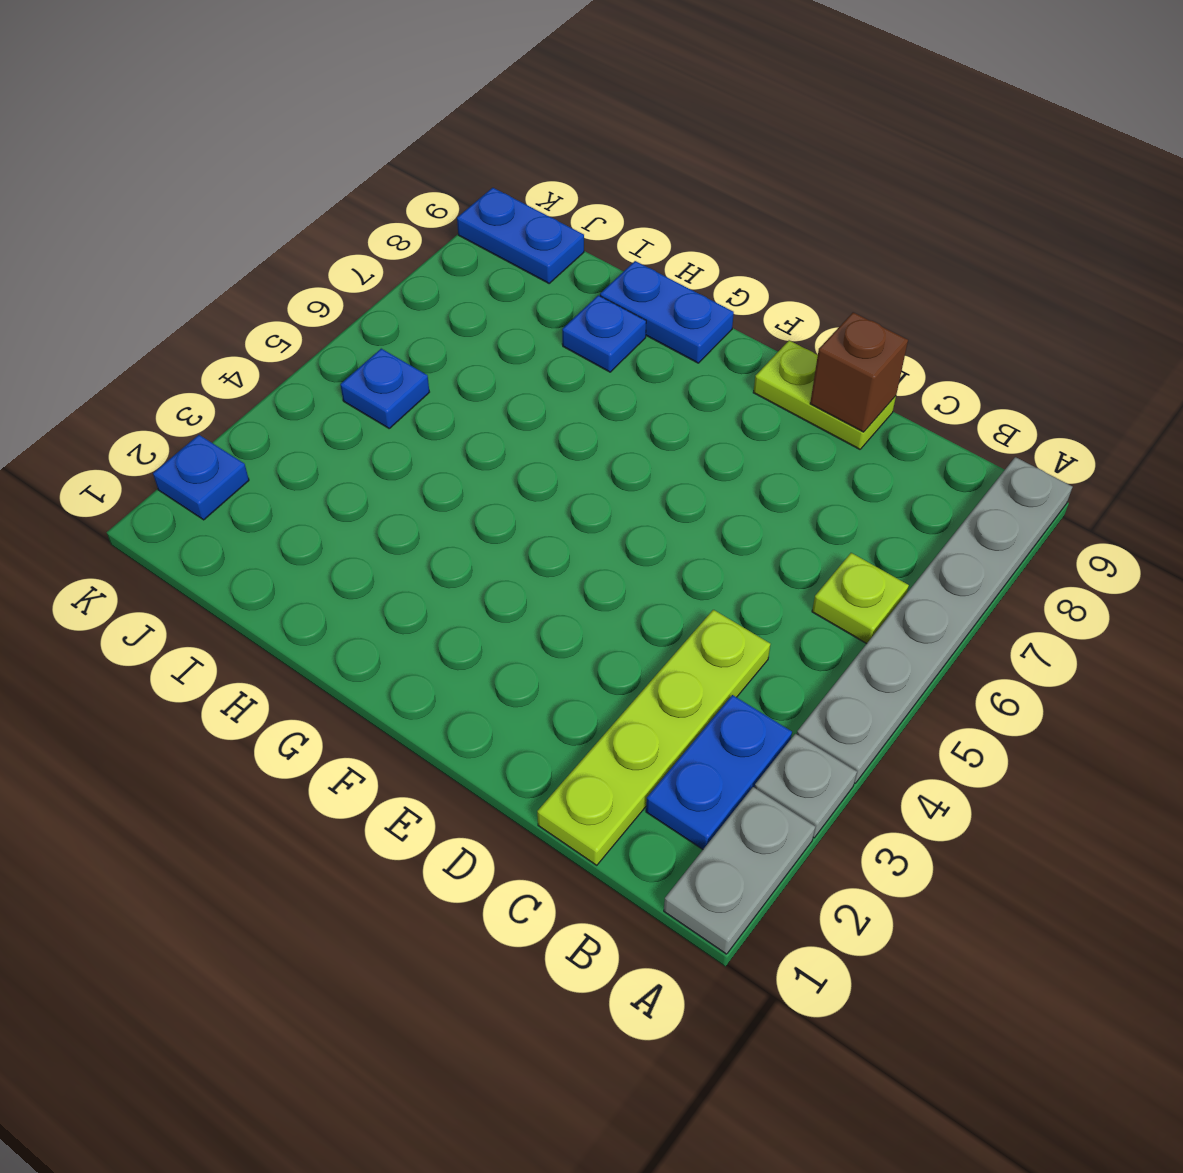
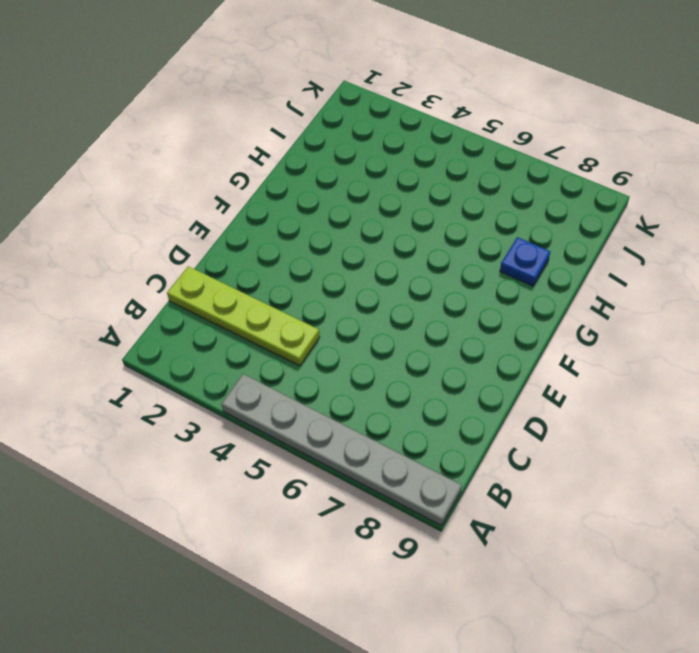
none -> grey plate A1:A2 level 1
none -> grey plate A3 level 1
none -> blue plate B2:B3 level 1

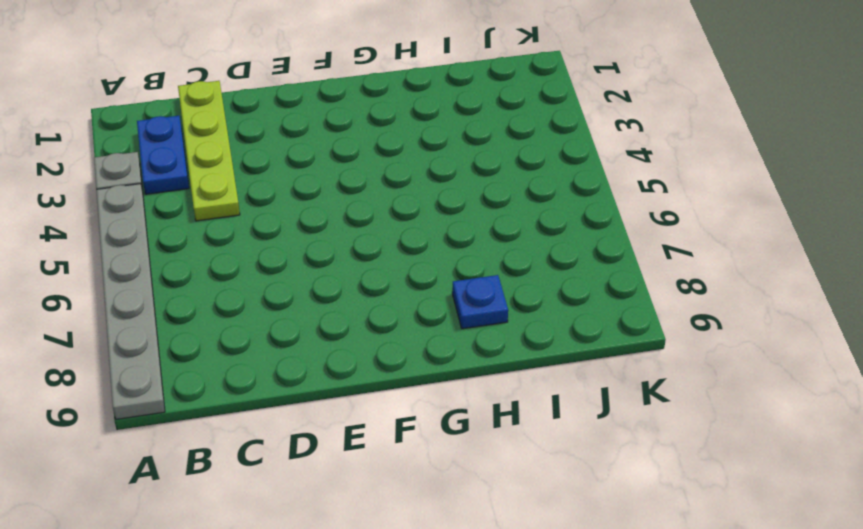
none -> grey plate A1:A2 level 1
none -> lime plate B6 level 1
none -> lime plate D9:E9 level 1

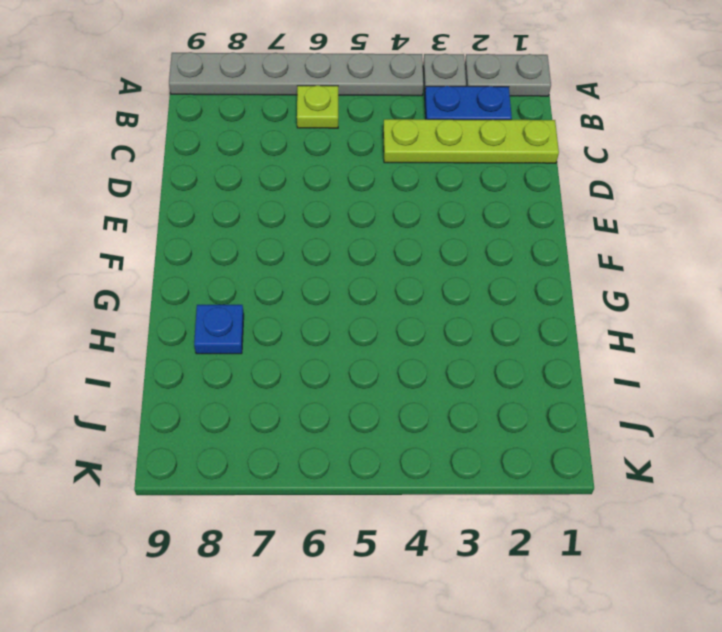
none -> lime plate D9:E9 level 1
none -> blue plate G9:H9 level 1
none -> blue plate J5 level 1

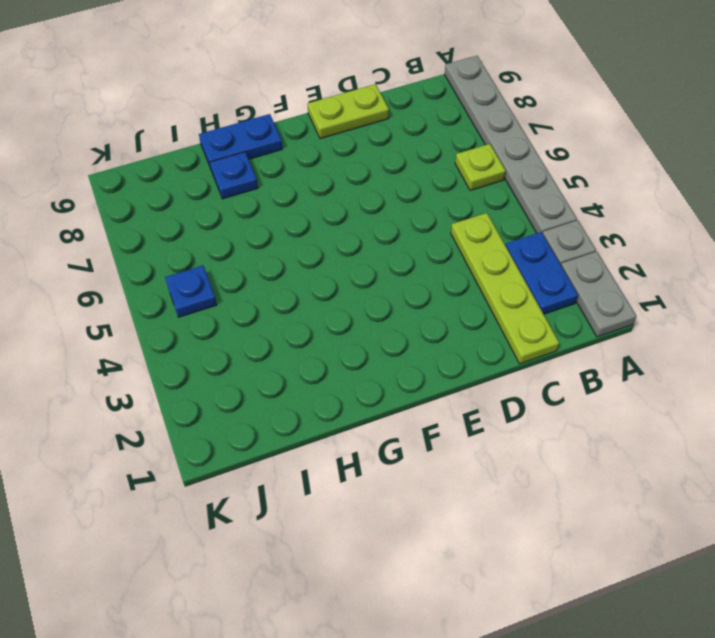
none -> blue plate J9:K9 level 1
none -> blue plate K2 level 1
none -> brown brick D9 level 2

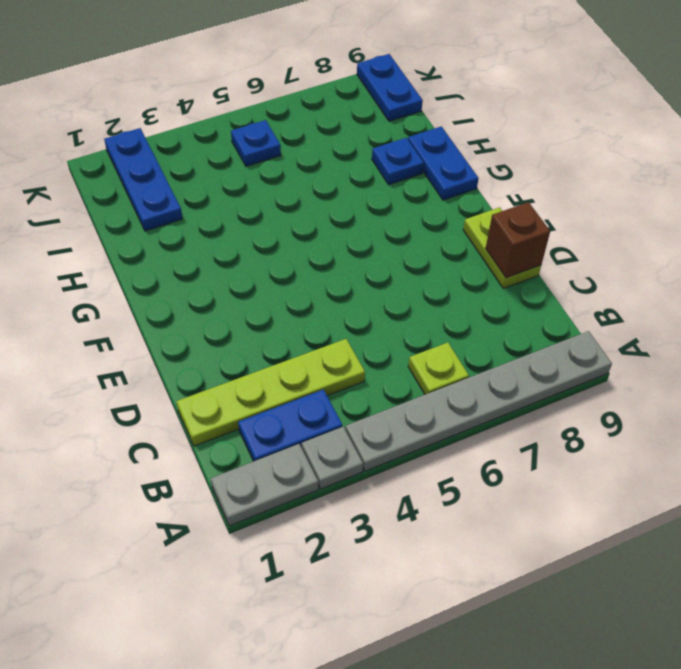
blue plate I2:K2 level 1 -> blue plate K2 level 1

